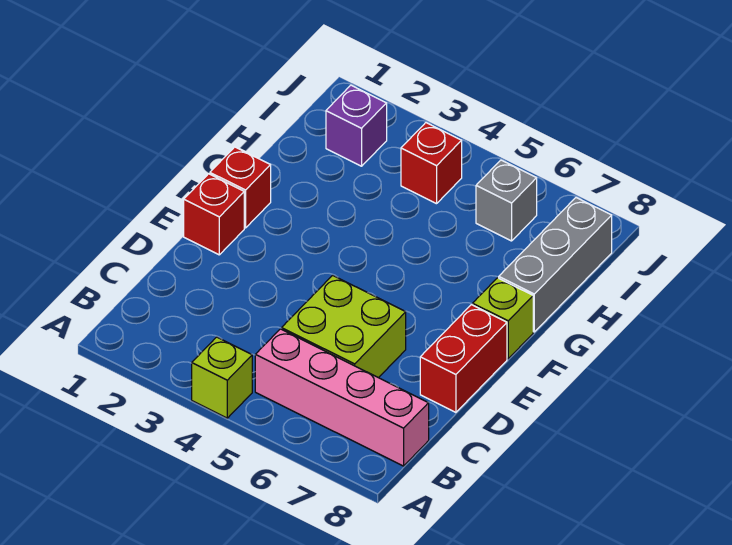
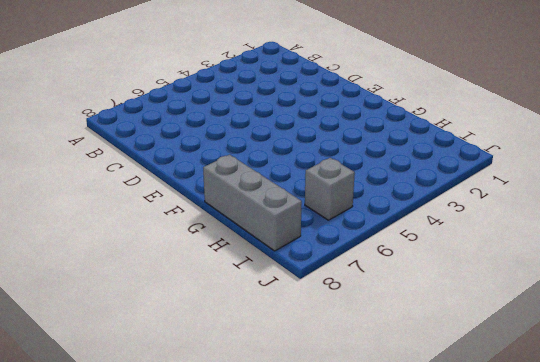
none -> lime brick A4 level 1
none -> pink brick B5:B8 level 1

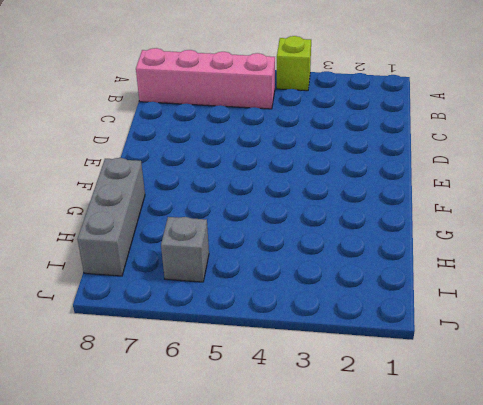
none -> lime brick C5:D6 level 1
none -> red brick D8:E8 level 1

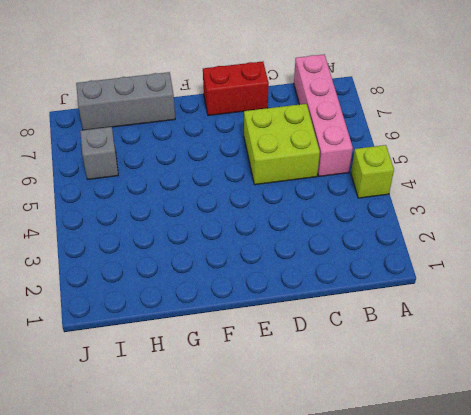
none -> red brick E1 level 1
none -> red brick F1 level 1

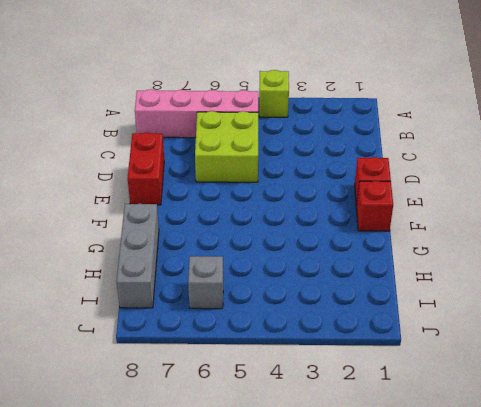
none -> lime brick F8 level 1
none -> purple brick I2 level 1

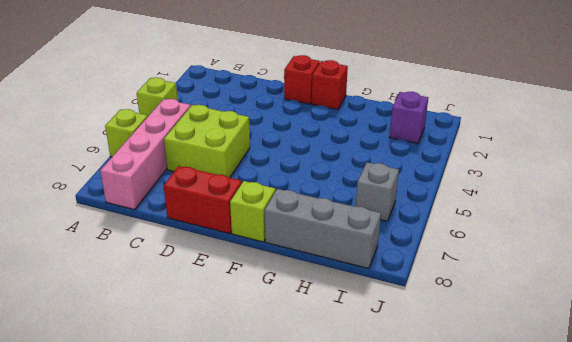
lime brick A6 level 1 -> none
none -> red brick I4 level 1

